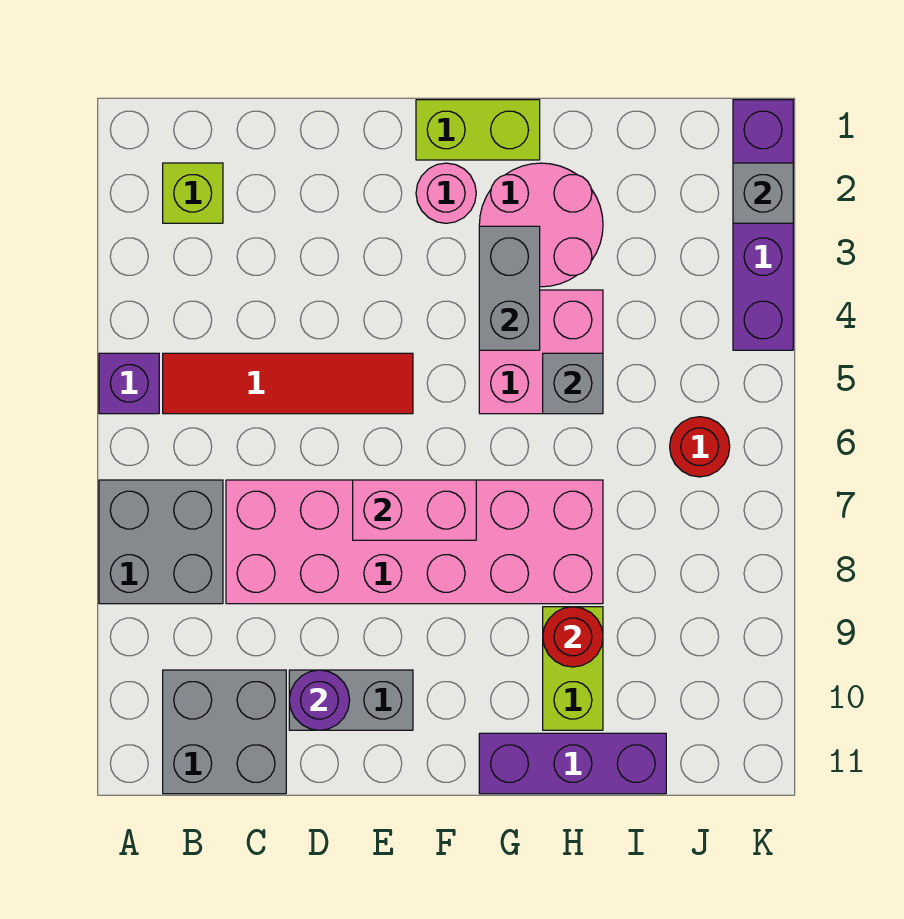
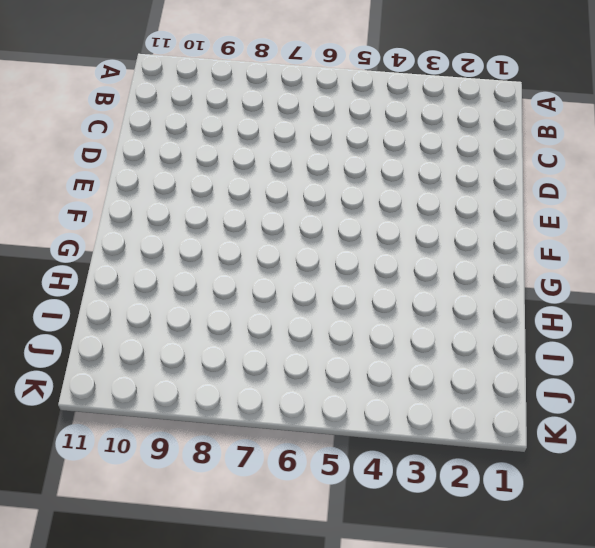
none -> purple brick A5 level 1
none -> grey brick A7:B8 level 1
none -> lime brick B2 level 1

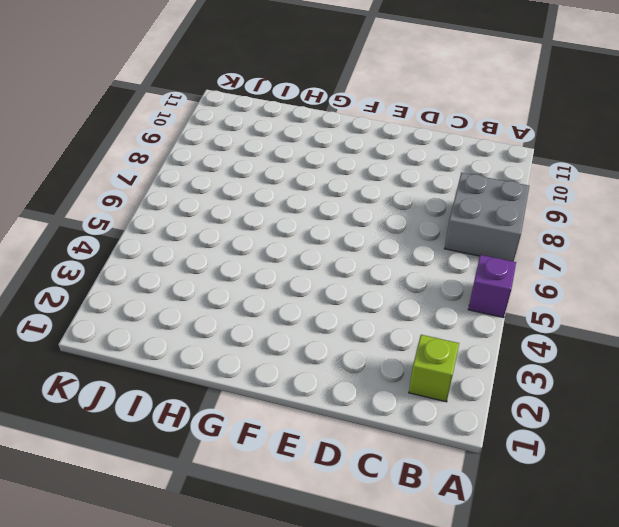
none -> red tile B5:E5 level 1
none -> grey brick B10:C11 level 1
none -> pink brick C7:H8 level 1

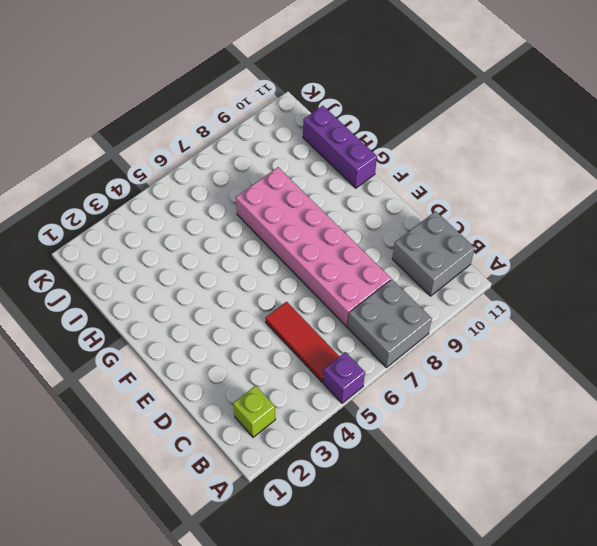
red tile B5:D5 level 1 -> red tile B5:E5 level 1
none -> grey brick D10:E10 level 1
none -> lime brick F1:G1 level 1
none -> pink round brick F2 level 1

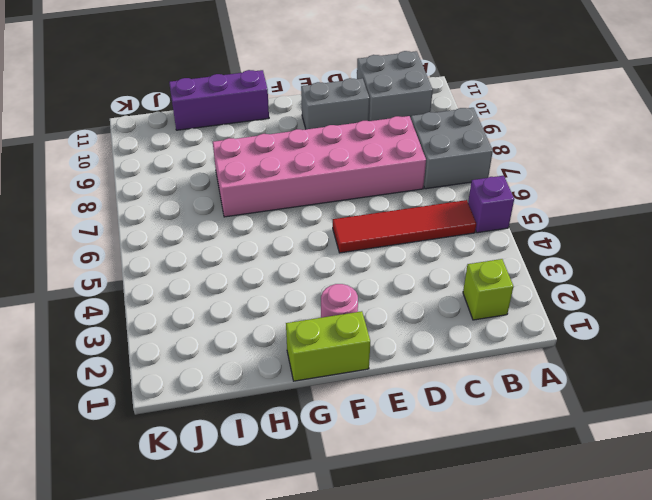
none -> pink round brick G2:H3 level 1
none -> pink brick G4:H5 level 1
none -> lime brick H9:H10 level 1

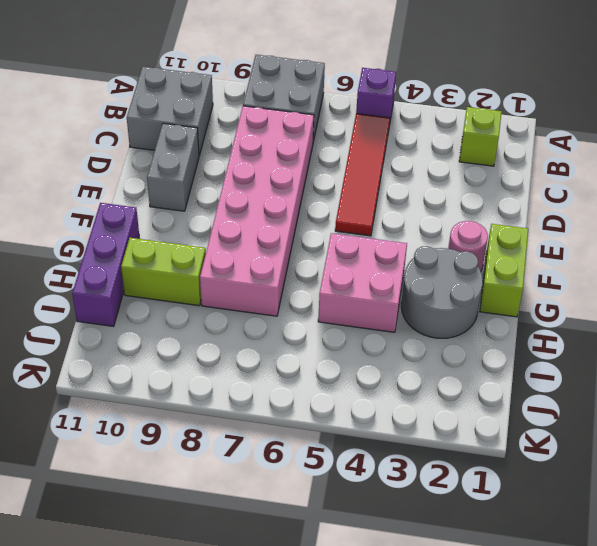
grey round brick G2:H3 level 1 -> pink round brick G2:H3 level 1
none -> red round brick J6 level 1
none -> purple brick K1:K4 level 1
none -> purple round brick D10 level 2

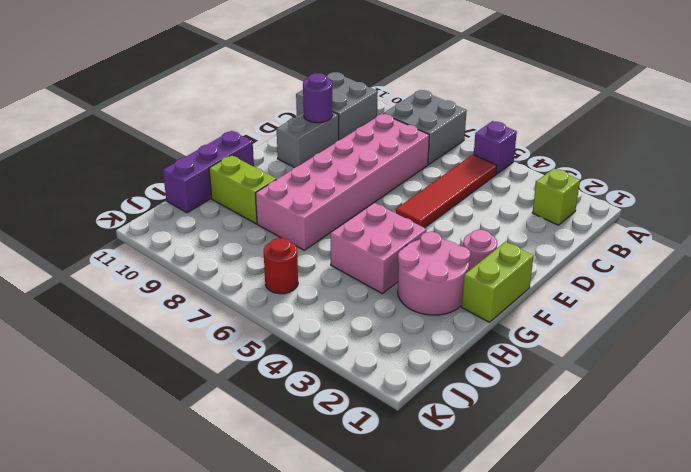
none -> purple brick K1:K4 level 1
none -> pink brick E7:F7 level 2
none -> grey brick G3:G4 level 2

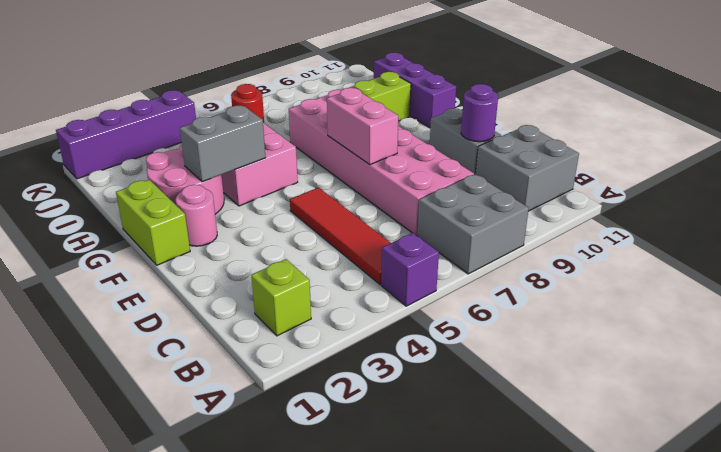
none -> grey brick H5 level 2
none -> red round brick H9 level 2
none -> grey brick K2 level 2

